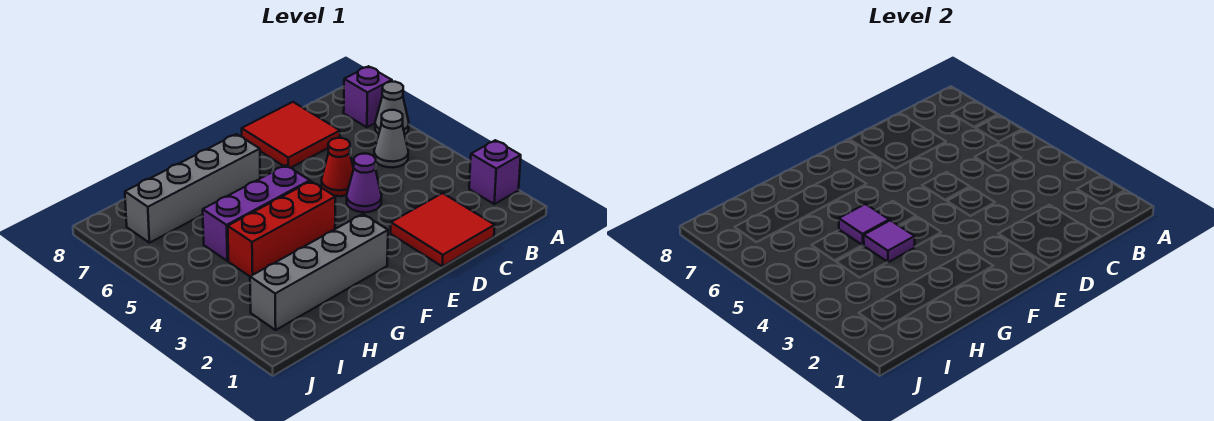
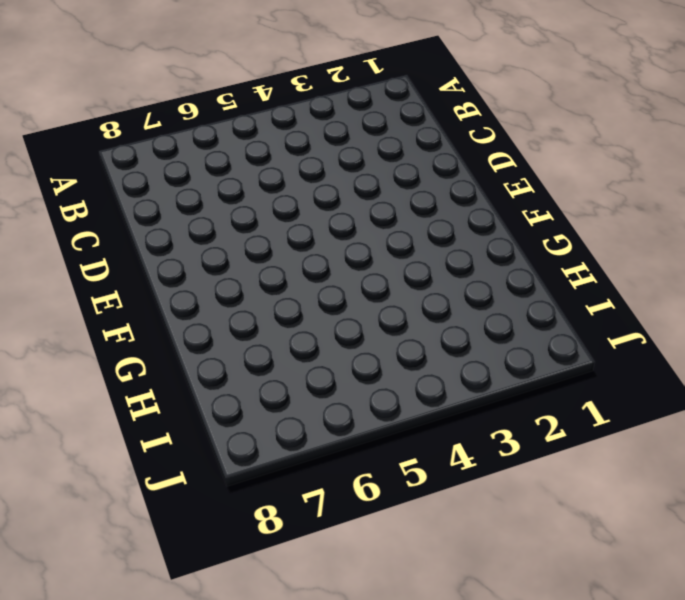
none -> purple brick A2 level 1
none -> grey cone A6 level 1
none -> purple brick A7 level 1

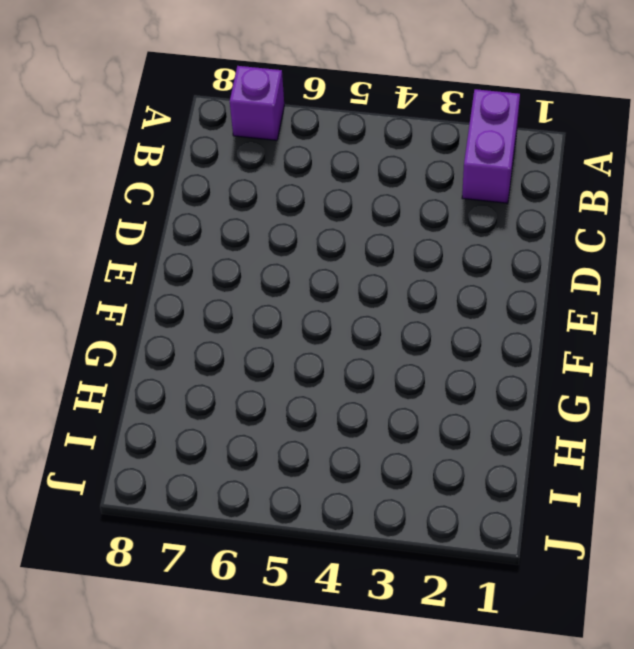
purple brick A2:B2 level 1 -> purple brick A2 level 1
none -> grey cone A6 level 1
none -> grey cone B5 level 1
none -> red tile C1:D2 level 1

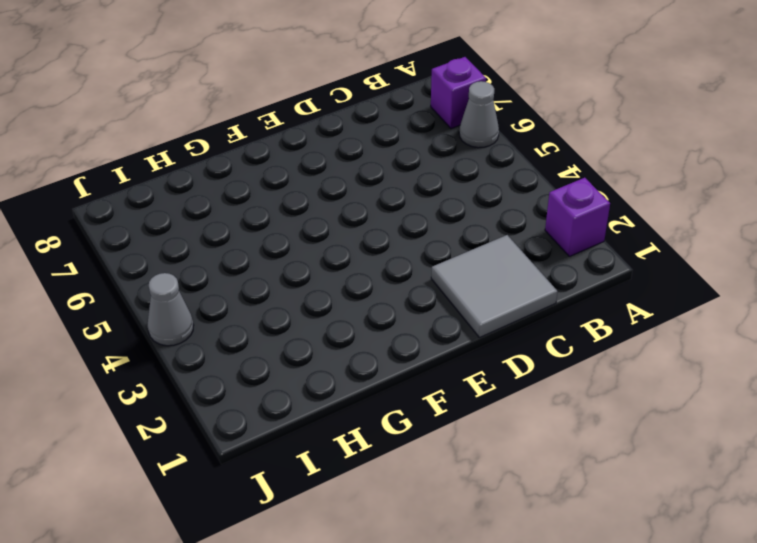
grey tile C1:D2 level 1 -> red tile C1:D2 level 1
grey cone J4 level 1 -> grey cone B5 level 1
none -> red tile C7:D8 level 1
none -> purple cone D4 level 1
none -> red cone D5 level 1

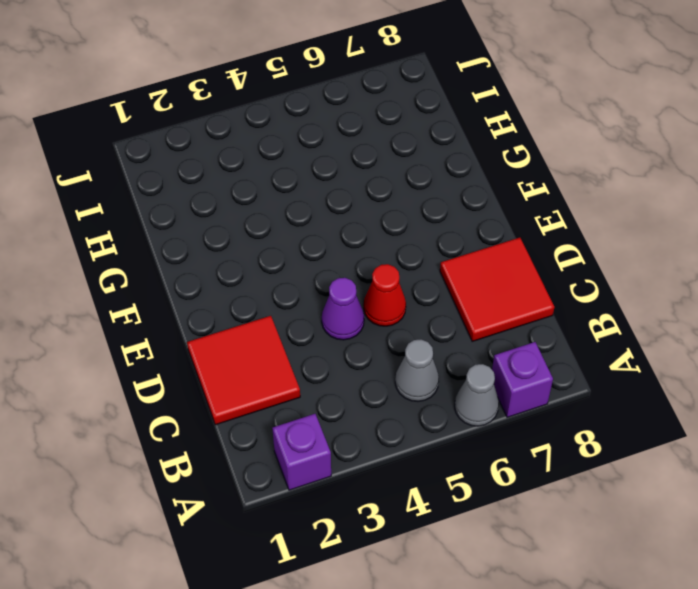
none -> grey brick F2:I2 level 1
none -> red brick F4:H4 level 1
none -> purple brick F5:H5 level 1

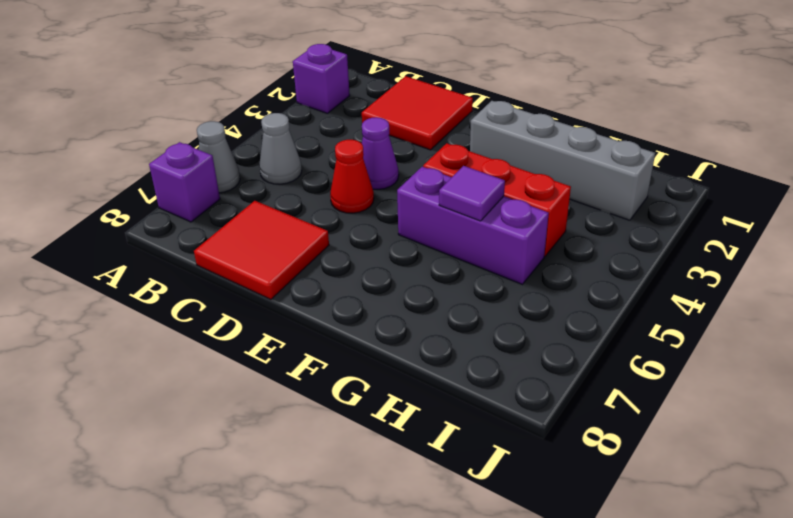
none -> grey brick F7:I7 level 1
none -> purple tile G4 level 2

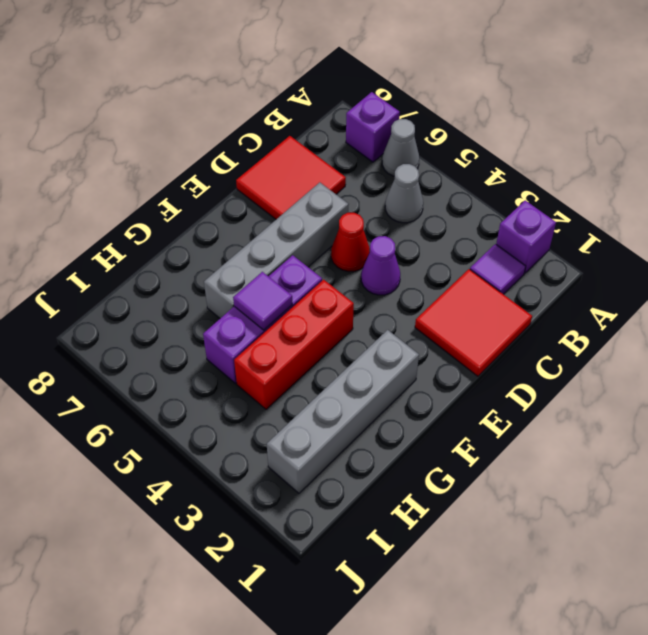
purple tile B2 level 1 -> purple tile G4 level 2
grey brick D6:G6 level 1 -> grey brick F7:I7 level 1

